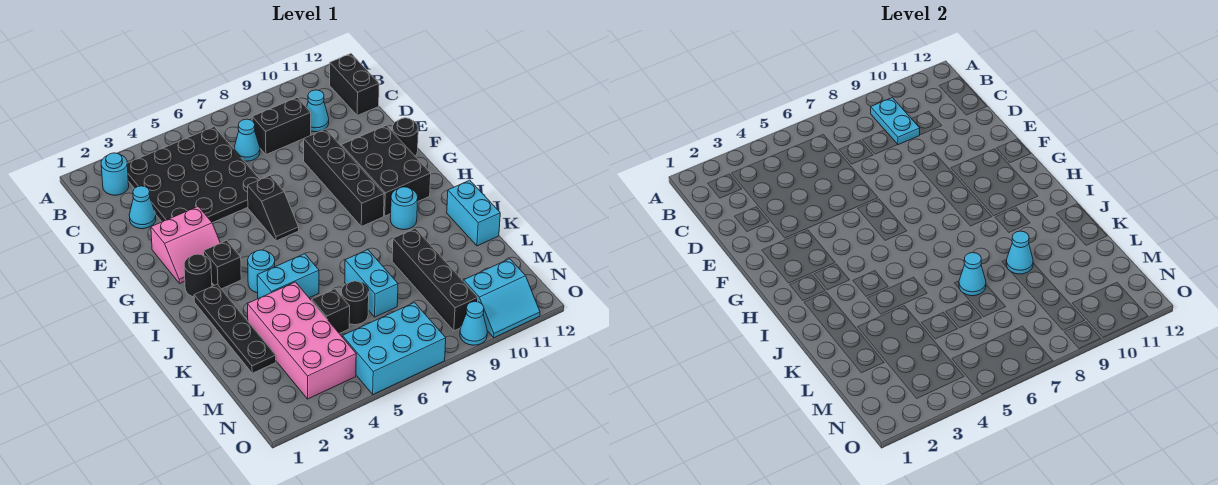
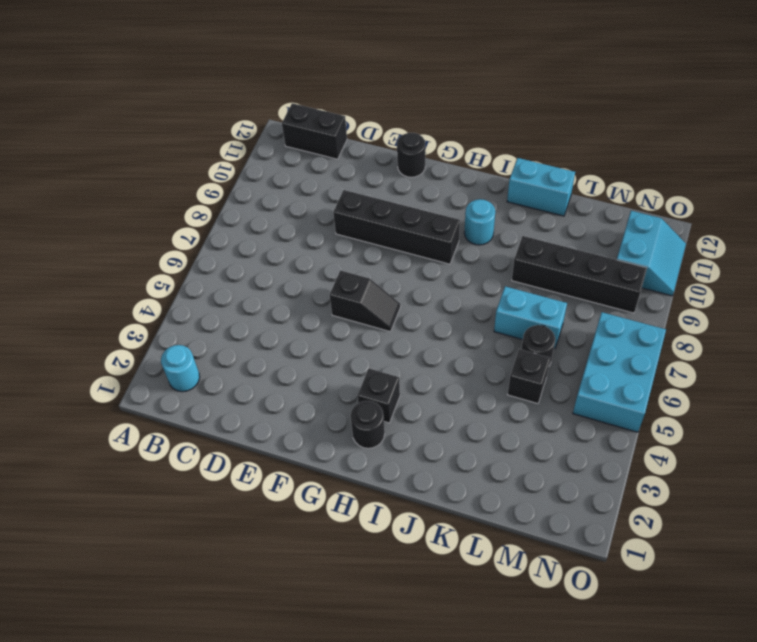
none -> black plate B3:E6 level 1
none -> cyan cone C7 level 1
none -> black brick C8:C9 level 1
none -> cyan cone C10 level 1

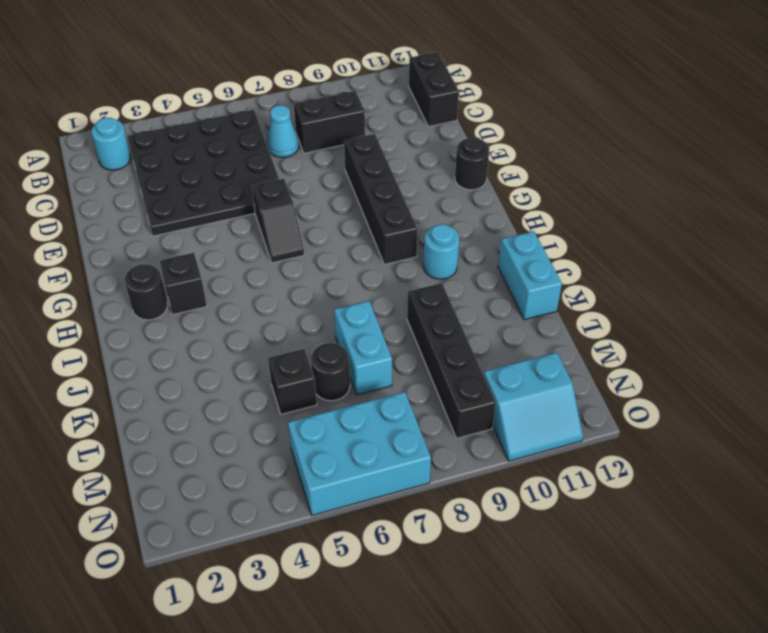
none -> cyan cone C10 level 1
none -> cyan cone D2 level 1
none -> pink slope F2:G3 level 1 top F
none -> black brick F10:H11 level 1

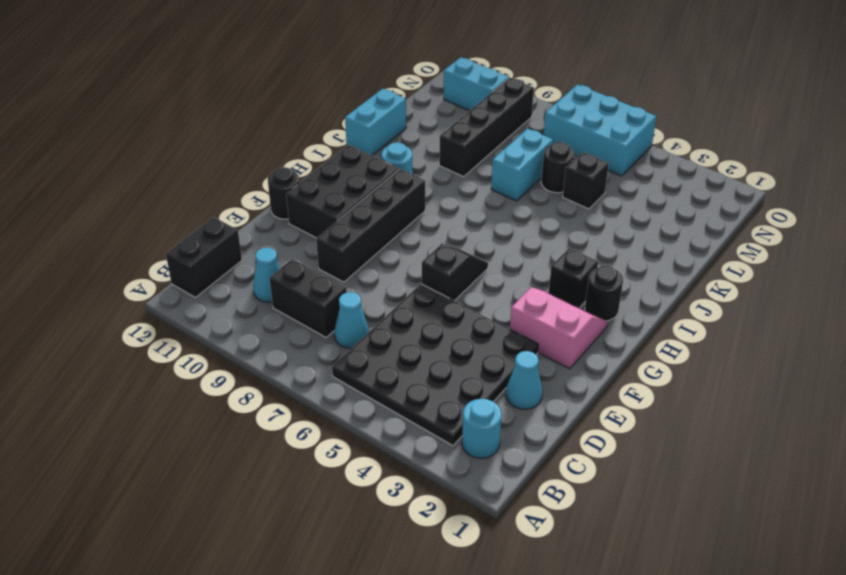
none -> black plate I2:L2 level 1
none -> cyan round brick I4 level 1
none -> cyan brick J4:J5 level 1
none -> pink brick K3:N4 level 1

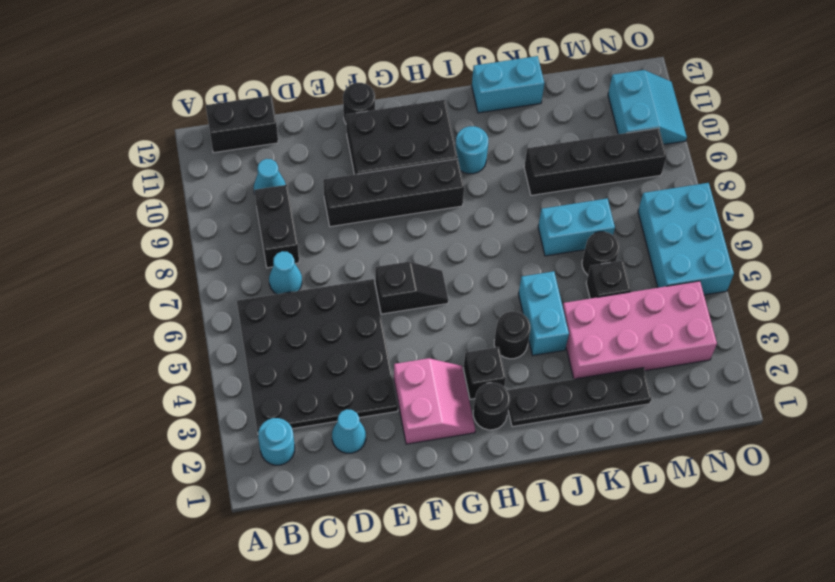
black round brick I4 level 1 -> cyan round brick I4 level 1
none -> cyan cone O9 level 1
none -> cyan plate B9:C9 level 2
none -> cyan cone K7 level 2
none -> cyan cone K9 level 2

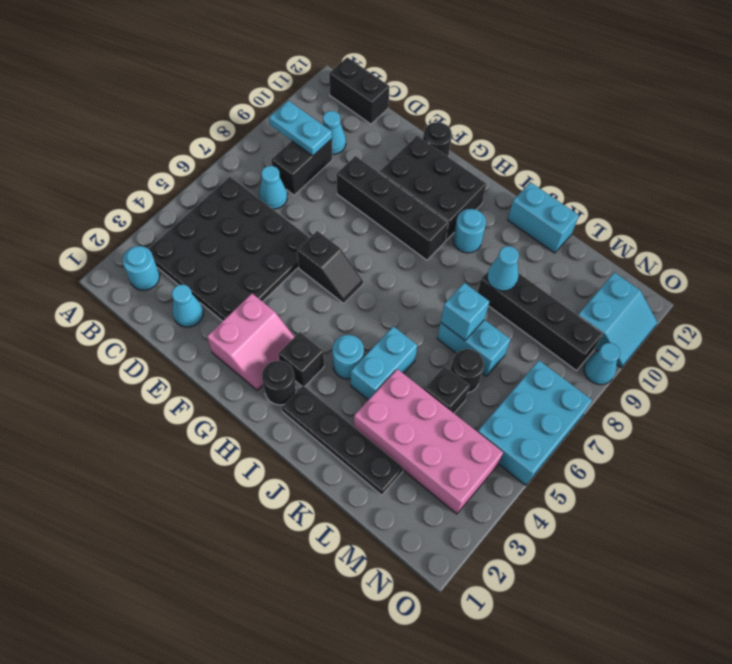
cyan brick K7 level 2 -> cyan cone K7 level 2

